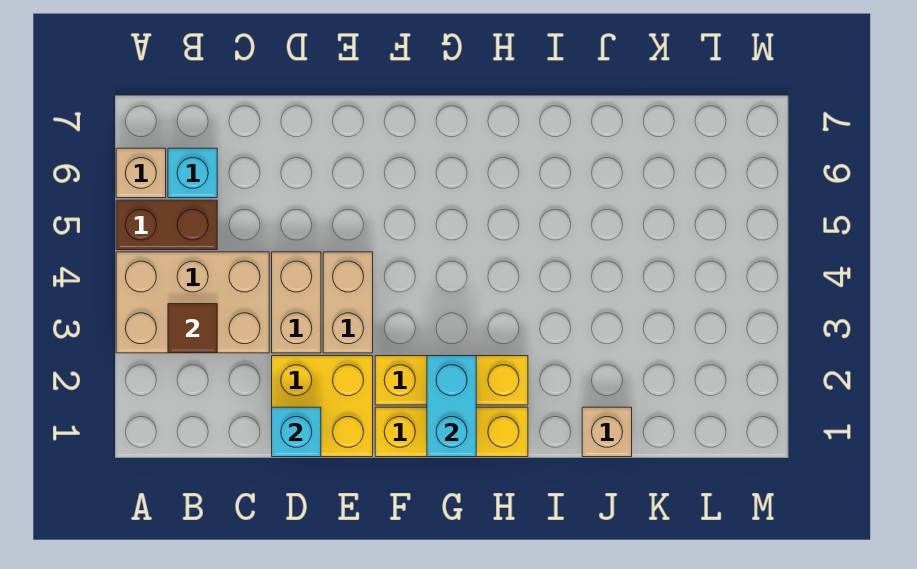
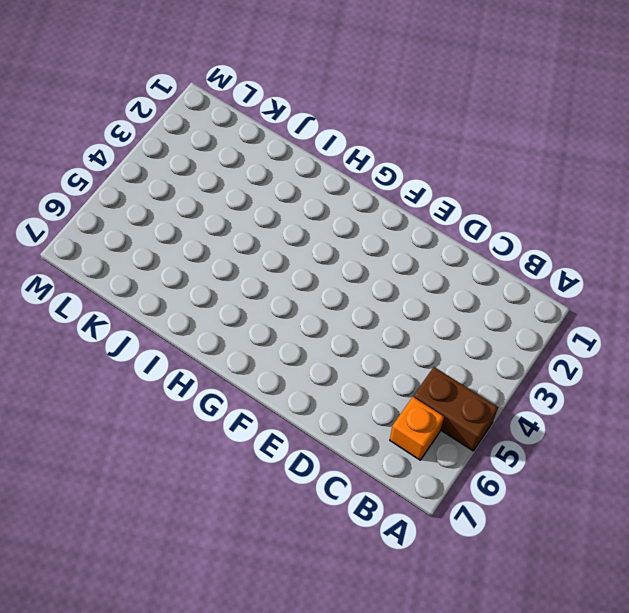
orange brick B6 level 1 -> cyan brick B6 level 1
none -> tan brick A3:C4 level 1
none -> tan brick A6 level 1
none -> yellow brick D1:E2 level 1

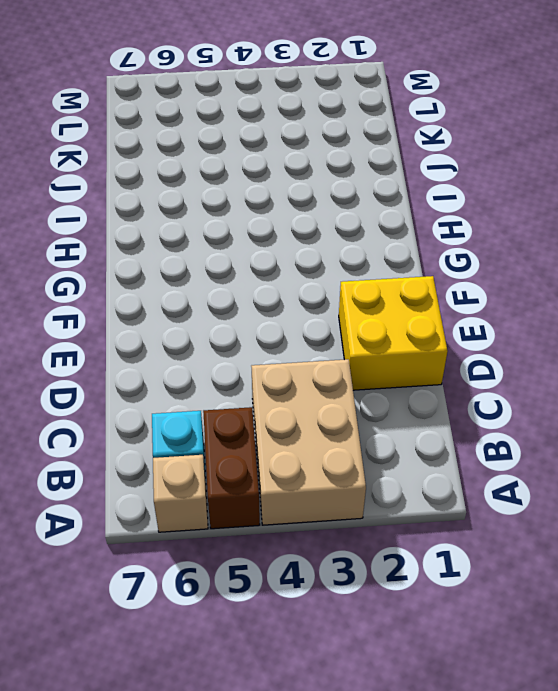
none -> tan brick D3:D4 level 1
none -> tan brick E3:E4 level 1
none -> yellow brick F1:H1 level 1

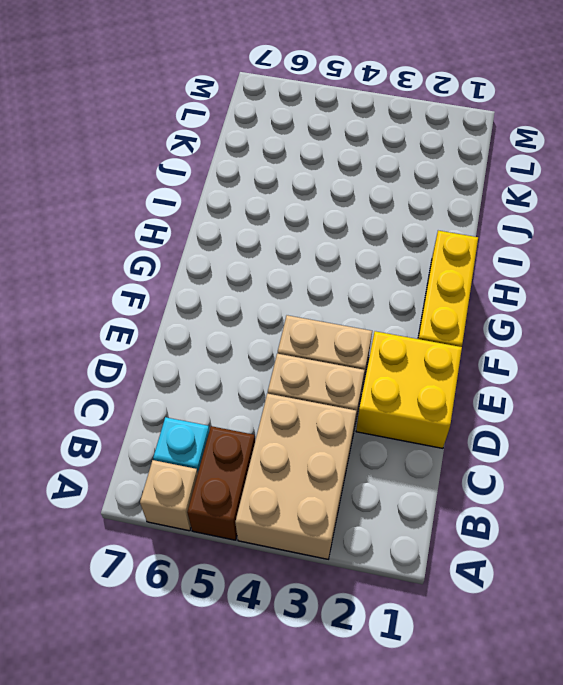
none -> yellow brick F2:H2 level 1
none -> tan brick J1 level 1
none -> brown tile B3 level 2

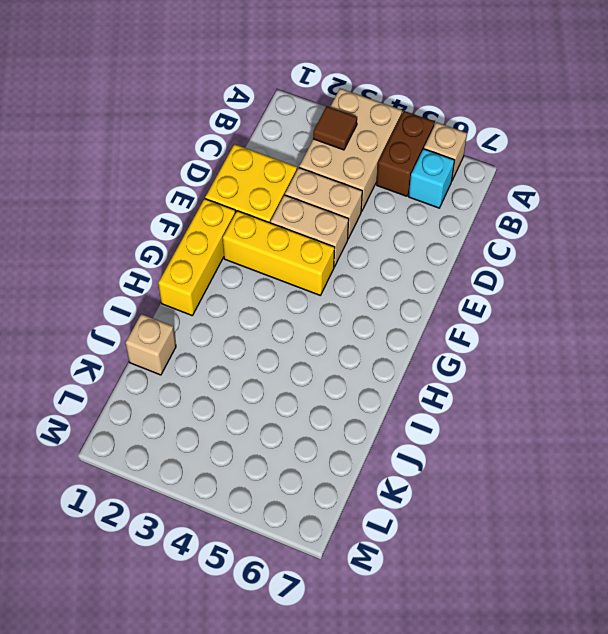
yellow brick F2:F4 level 1 -> yellow brick F2:H2 level 1
none -> cyan brick D1 level 2
none -> cyan brick G1:G2 level 2

